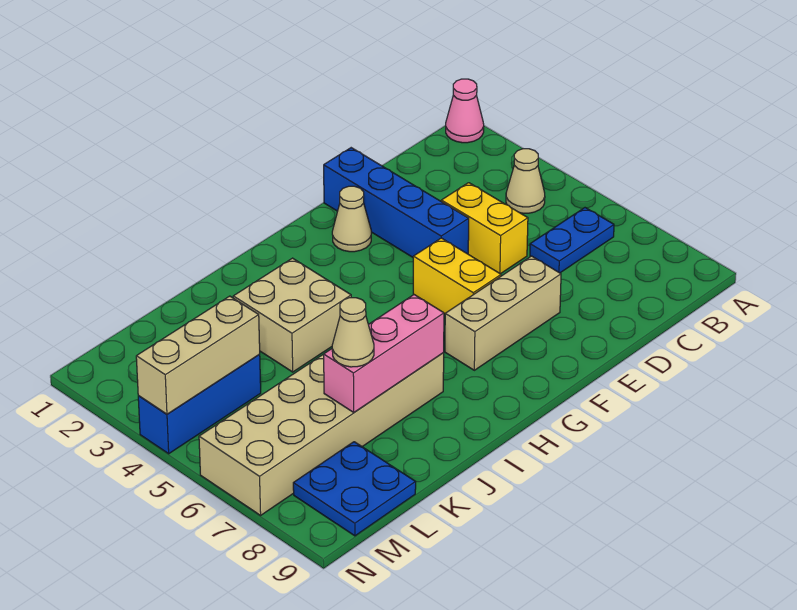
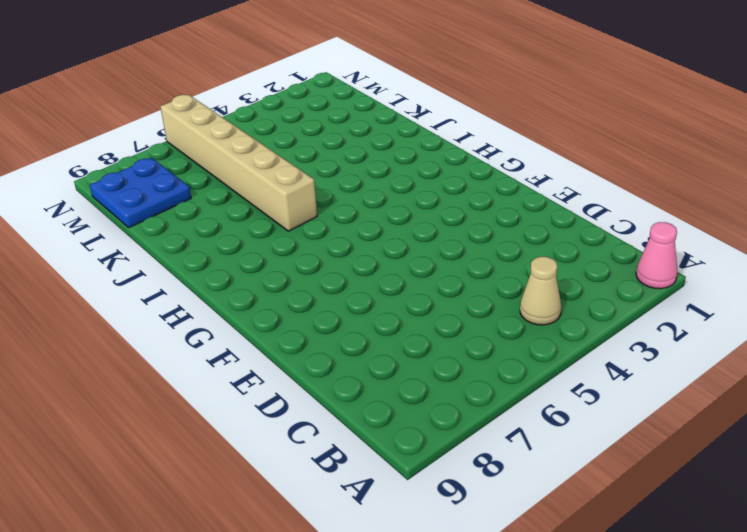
tan brick I6:N6 level 1 -> tan brick I6:N7 level 1
none -> blue plate B6:C6 level 1
none -> yellow brick D4:D5 level 1
none -> blue brick E1:E4 level 1

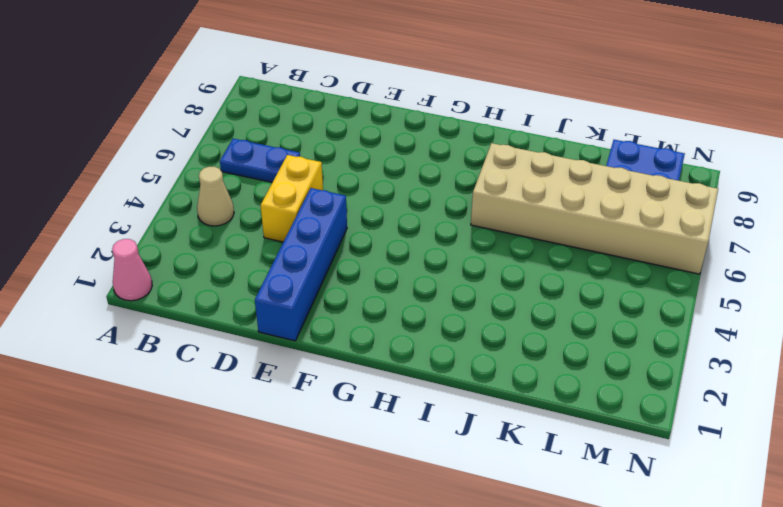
none -> tan brick E7:G7 level 1
none -> tan cone F2 level 1
none -> yellow brick F5:F6 level 1

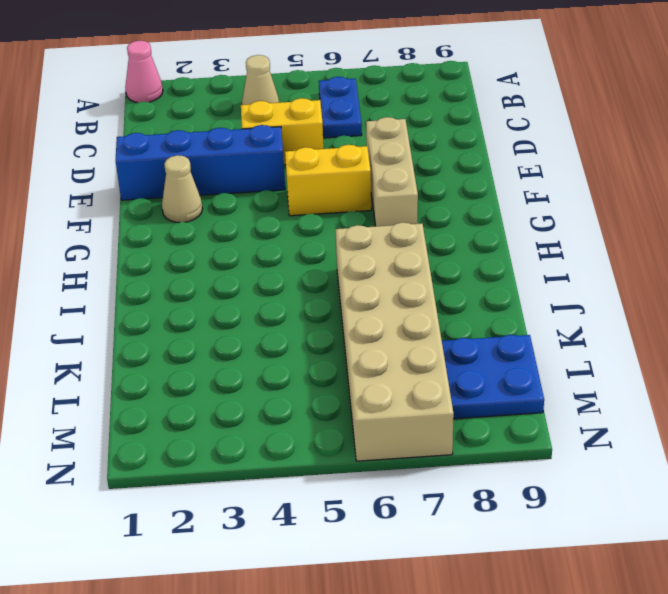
none -> tan brick I3:J4 level 1
none -> blue brick L4:N4 level 1
none -> pink brick I7:K7 level 2

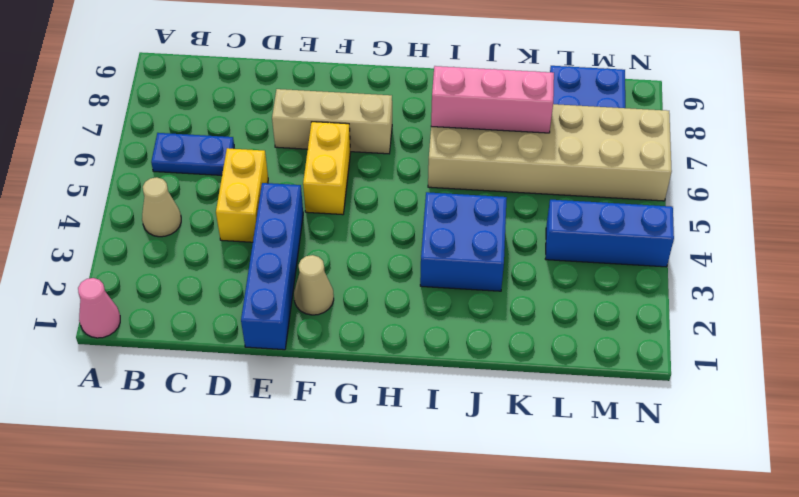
blue brick I3:J4 level 1 -> tan brick I3:J4 level 1
none -> tan brick L4:N4 level 2
none -> tan cone K7 level 3

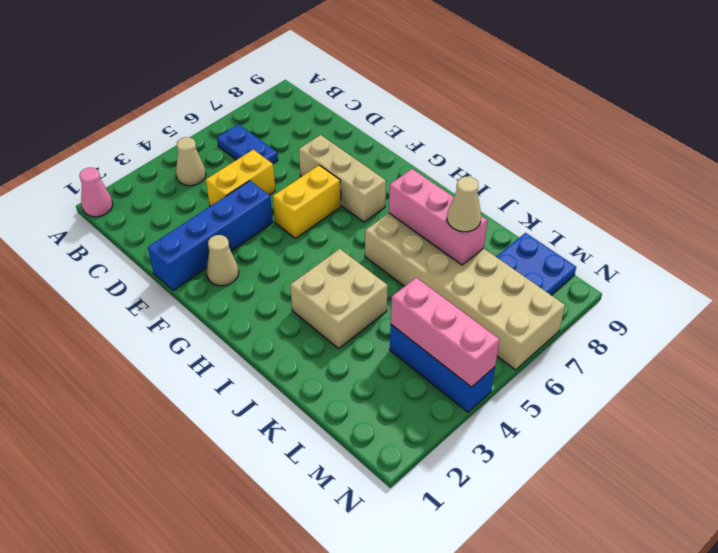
pink brick L4:N4 level 2 -> tan brick L4:N4 level 2

